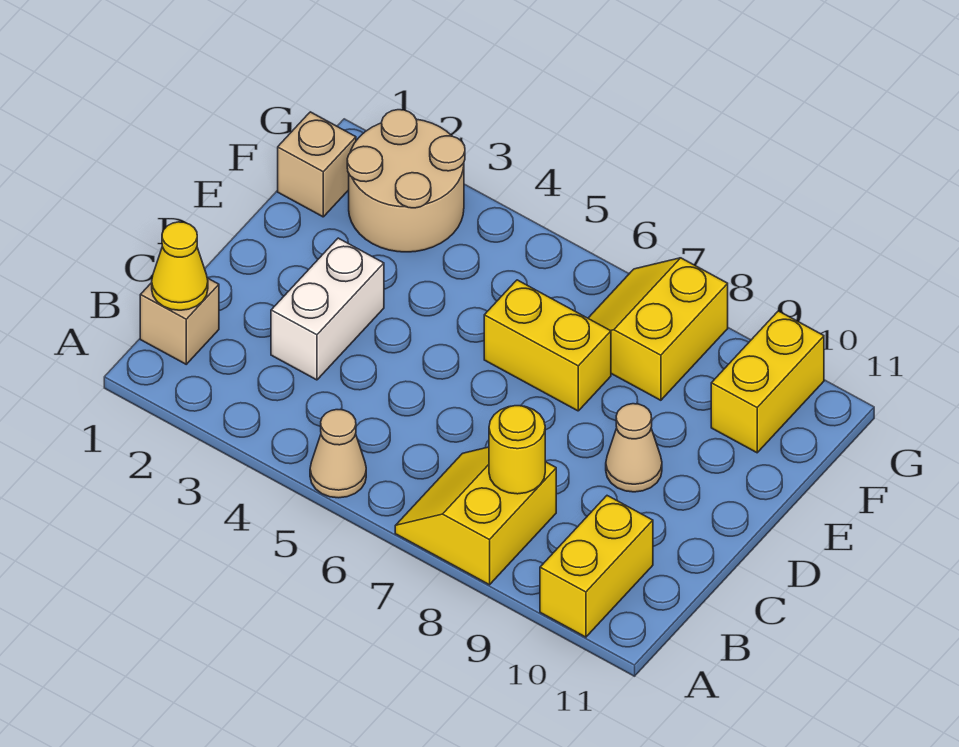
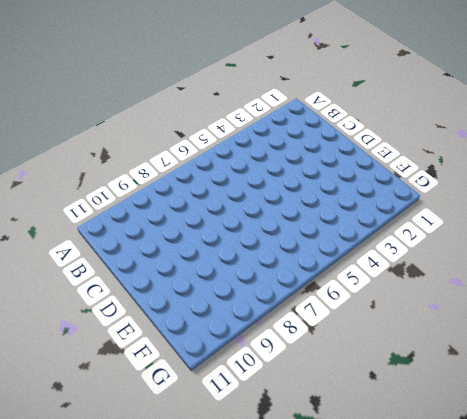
none -> tan cone A5 level 1
none -> yellow slope A7:B8 level 1 top 8
none -> yellow brick A10:B10 level 1

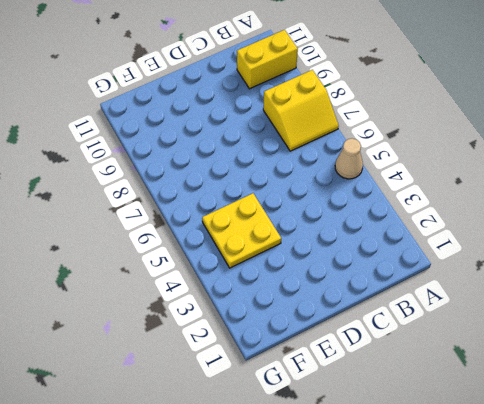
yellow plate E4:F5 level 1 -> none
none -> tan brick B1 level 1
none -> white brick C3:D3 level 1
none -> tan cone D9 level 1

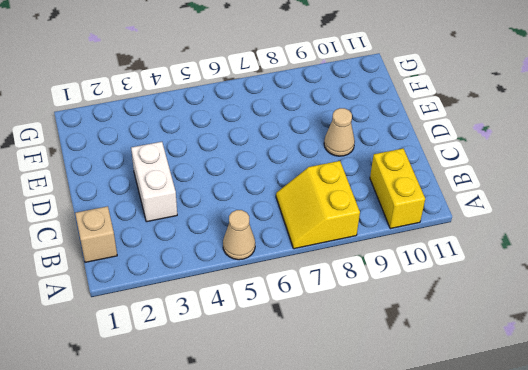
none -> yellow brick E6:E7 level 1
none -> tan brick F1 level 1
none -> tan round brick F2:G3 level 1

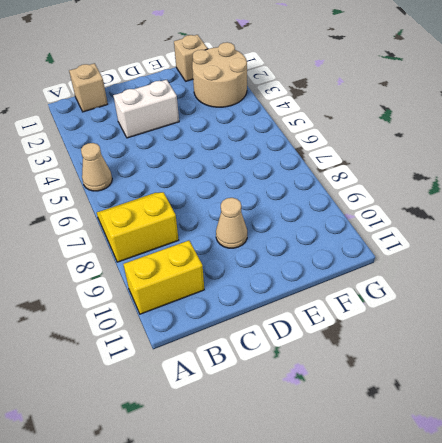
none -> yellow brick E6:E7 level 1
none -> yellow slope F7:G8 level 1 top 8
none -> yellow brick F10:G10 level 1

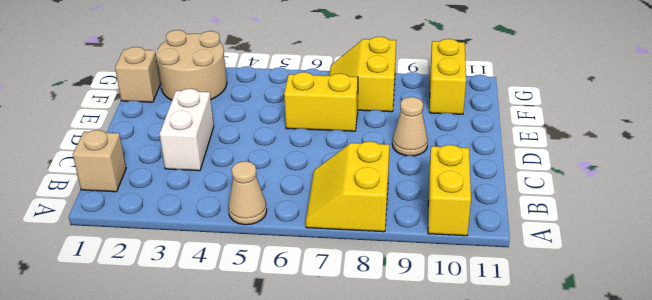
none -> yellow cone B1 level 2
none -> yellow round brick B8 level 2

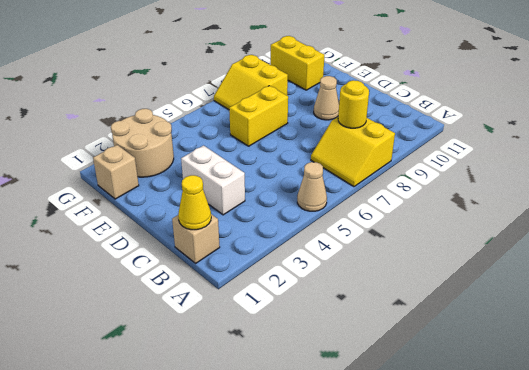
none -> yellow brick A10:B10 level 1

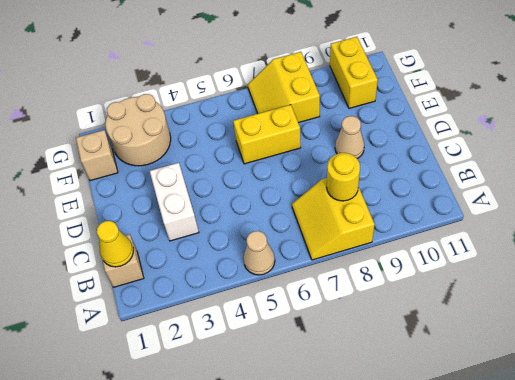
none -> yellow brick A10:B10 level 1

